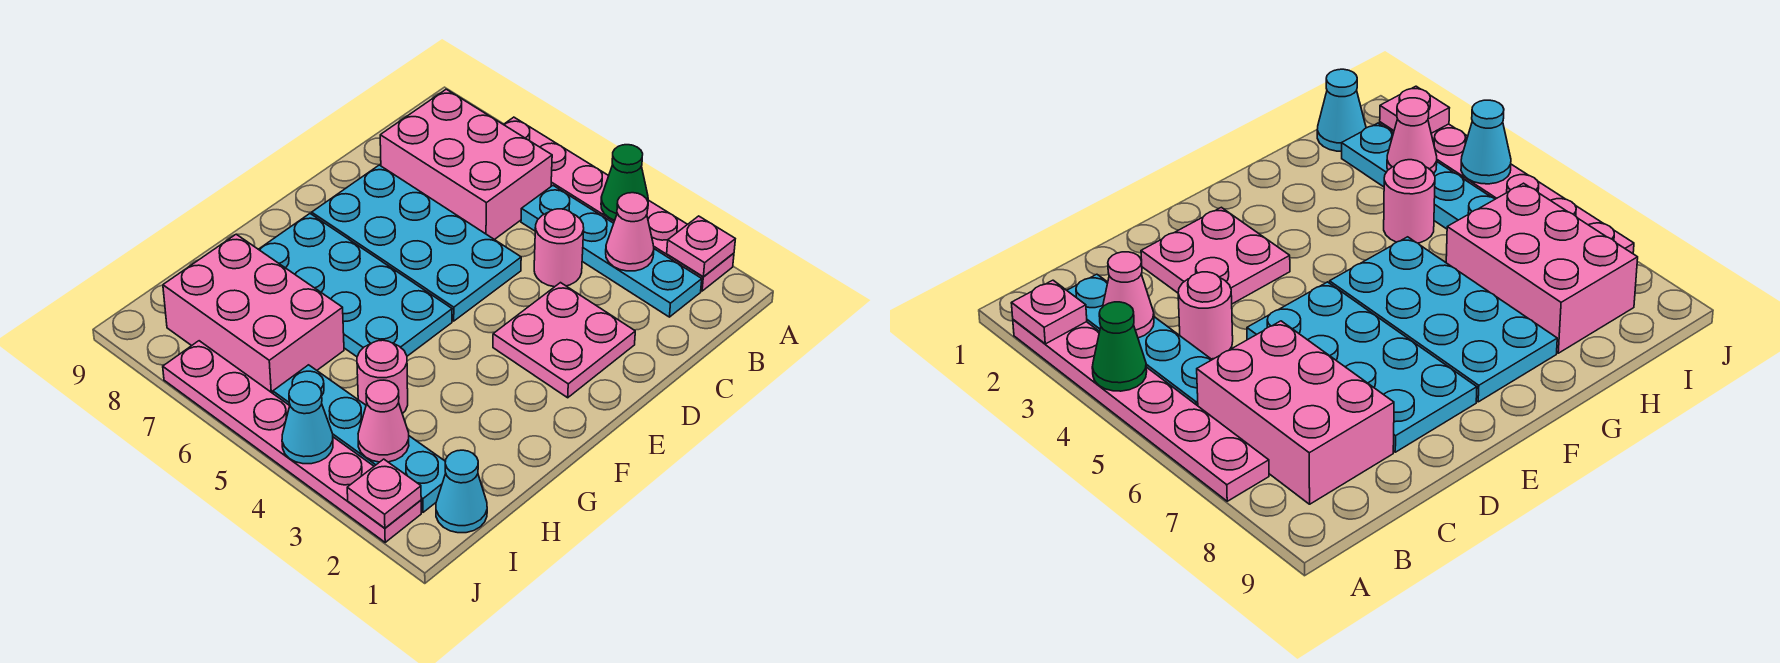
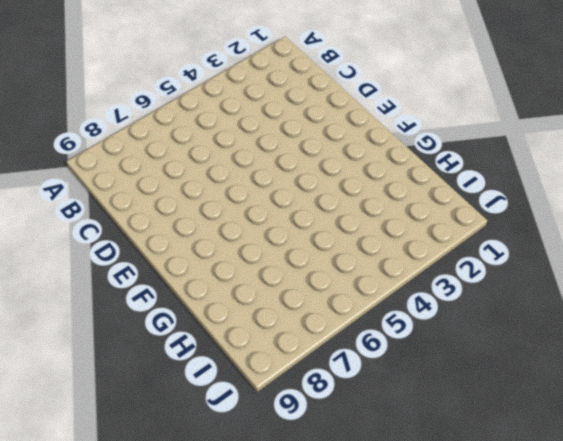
none -> pink plate A2:A7 level 1
none -> cyan plate B2:B5 level 1
none -> pink brick B6:C8 level 1

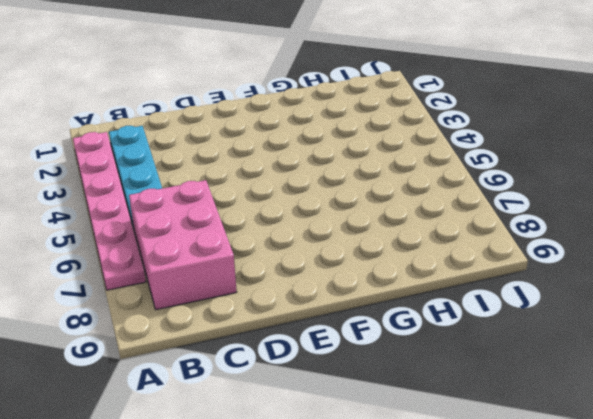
none -> pink round brick C4 level 1
none -> pink plate D2:E3 level 1
none -> cyan plate D5:E8 level 1

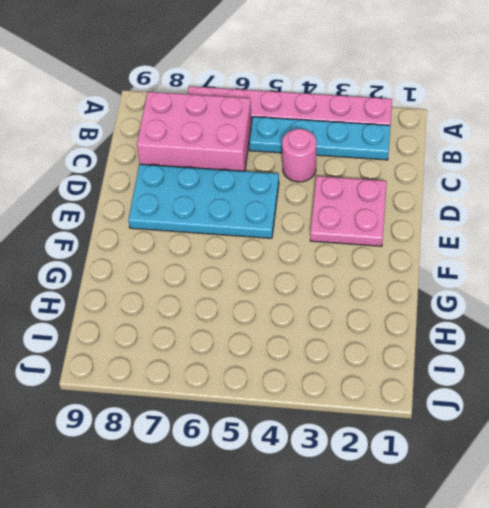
none -> cyan plate F5:G8 level 1
none -> pink round brick H4 level 1
none -> pink brick H6:I8 level 1

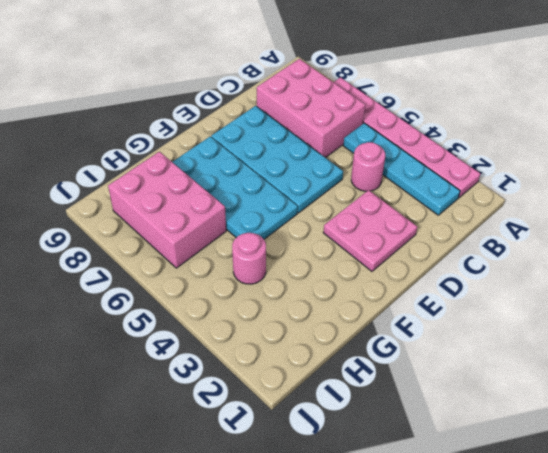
none -> cyan cone I1 level 1
none -> cyan plate I2:I5 level 1
none -> pink plate J2:J7 level 1

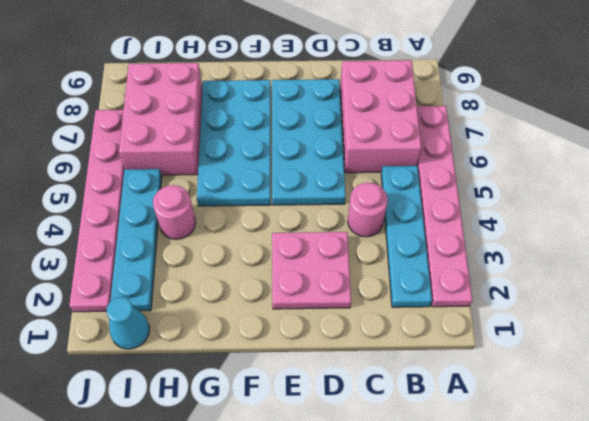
none -> pink plate A2 level 2
none -> green cone A4 level 2
none -> pink cone B3 level 2

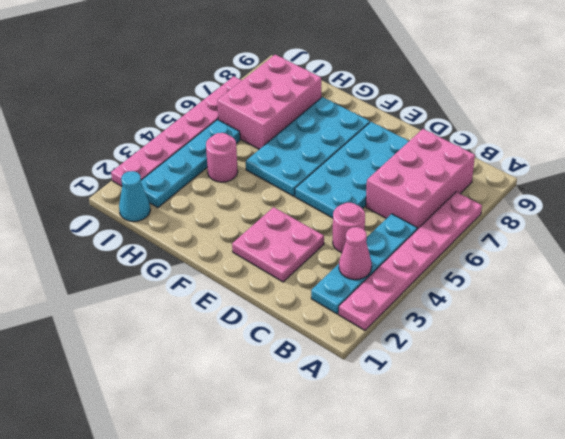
none -> pink plate A2 level 2
none -> green cone A4 level 2
none -> pink cone I3 level 2

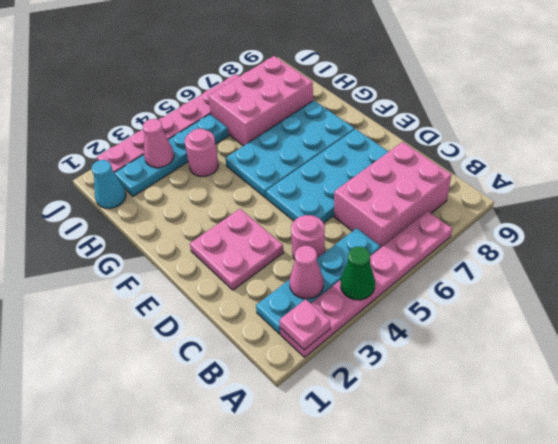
none -> pink plate J2 level 2
none -> cyan cone J4 level 2

